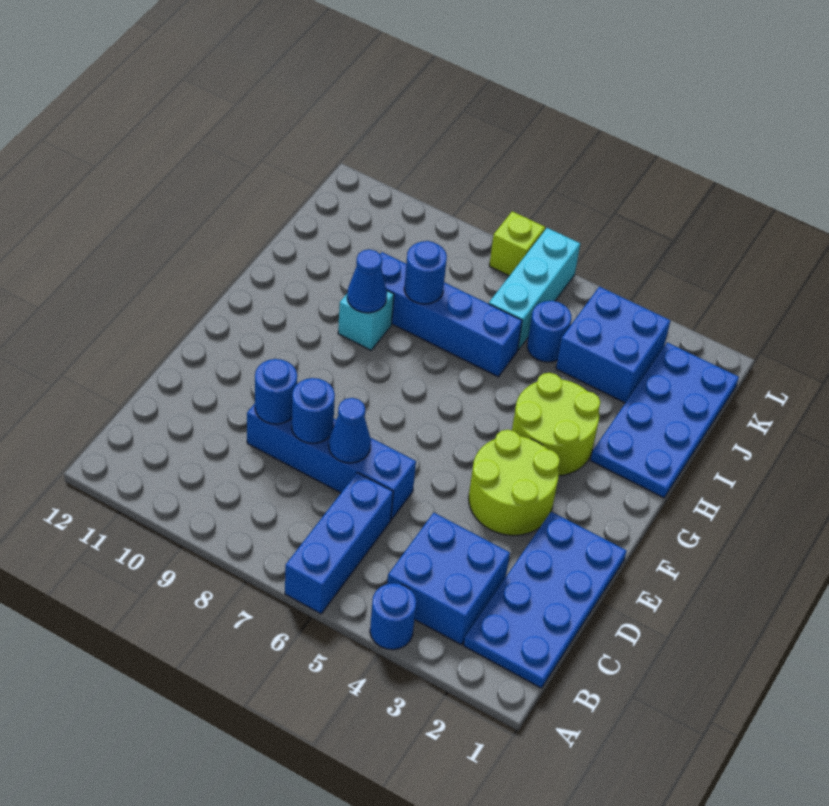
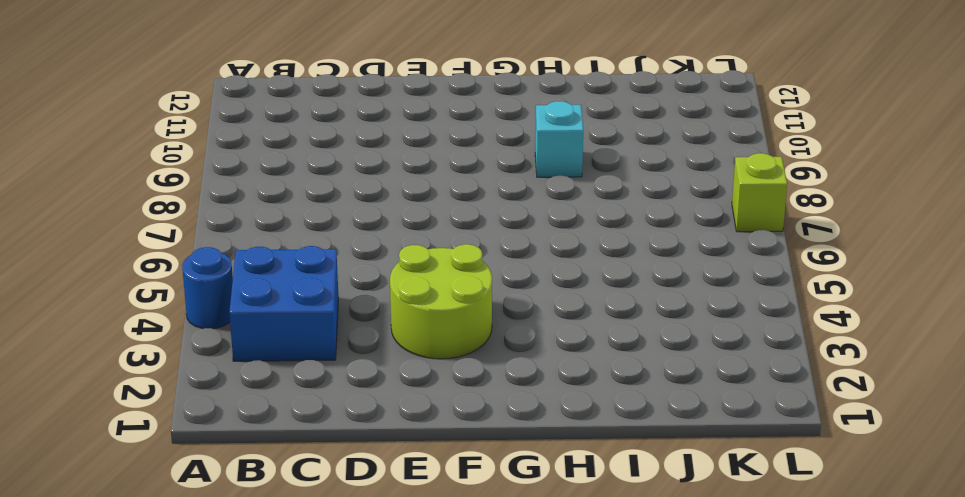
none -> blue brick A6:C6 level 1
none -> blue plate B1:E2 level 1
none -> blue brick D6:D9 level 1

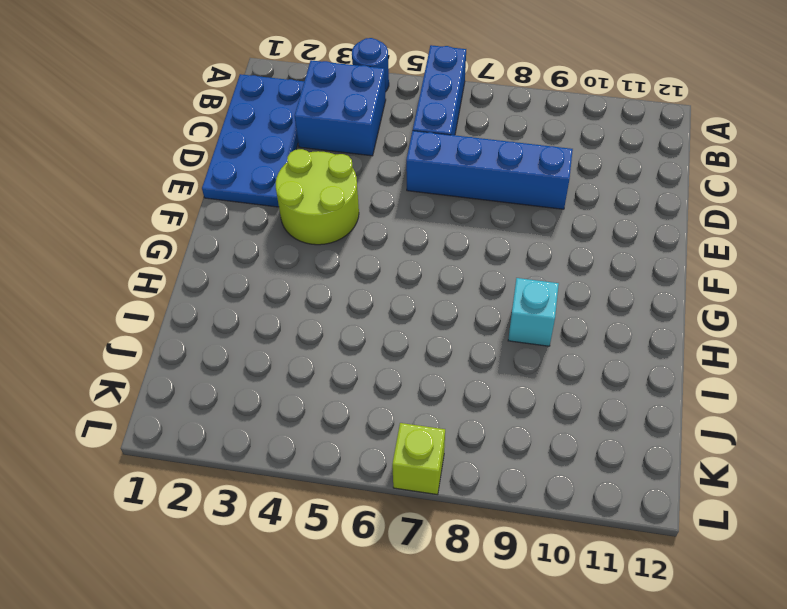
none -> lime round brick G3:H4 level 1
none -> blue plate H1:K2 level 1
none -> blue brick I6:I9 level 1

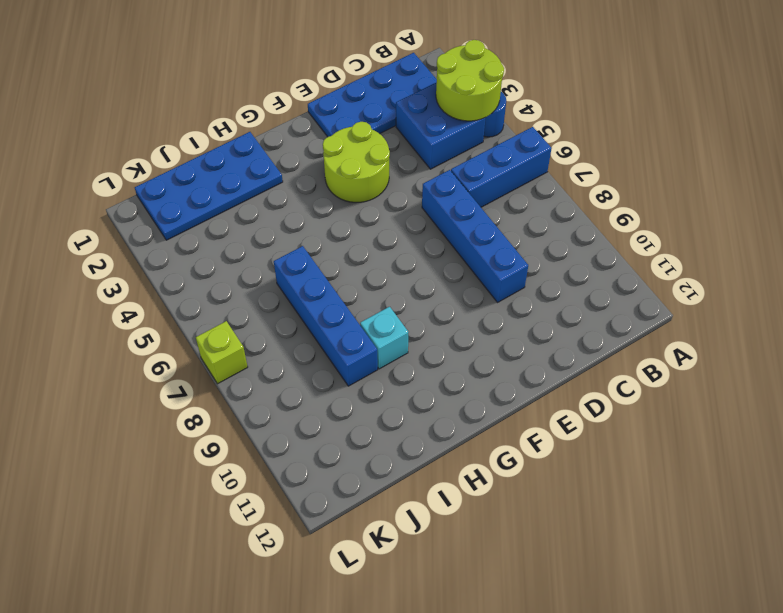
lime round brick A3:B4 level 2 -> lime round brick G3:H4 level 1
none -> blue brick J3:K4 level 1
none -> blue round brick J5 level 1
none -> cyan brick J6:L6 level 1

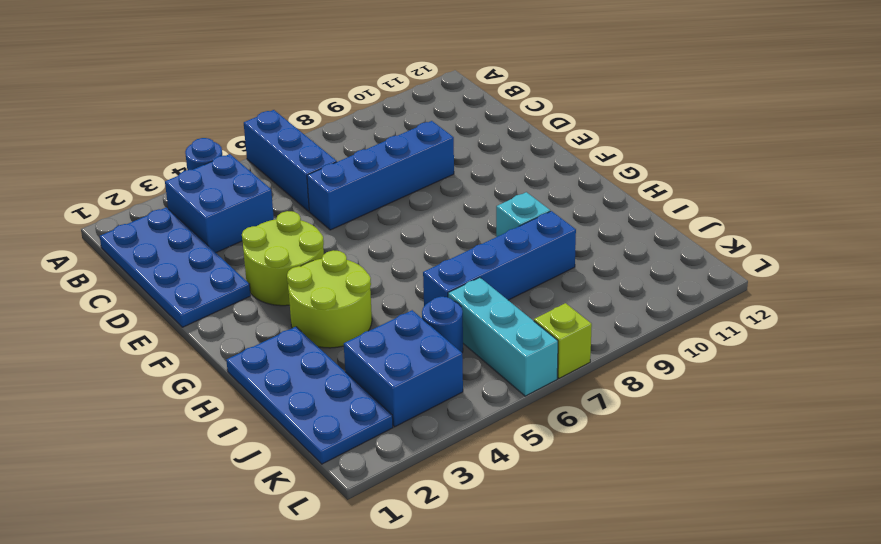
none -> blue cone D7 level 2
none -> blue round brick D8 level 2
none -> blue round brick D9 level 2

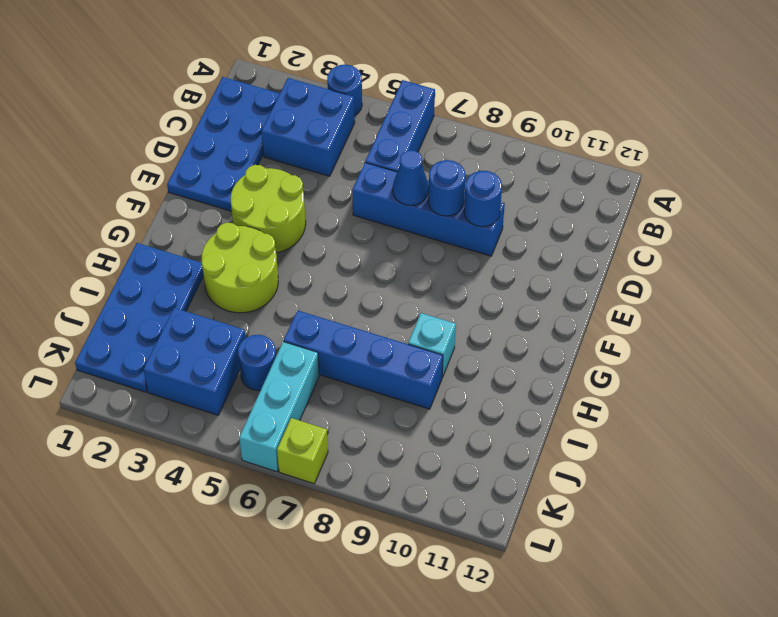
none -> blue cone H9 level 2
none -> blue round brick I8 level 2

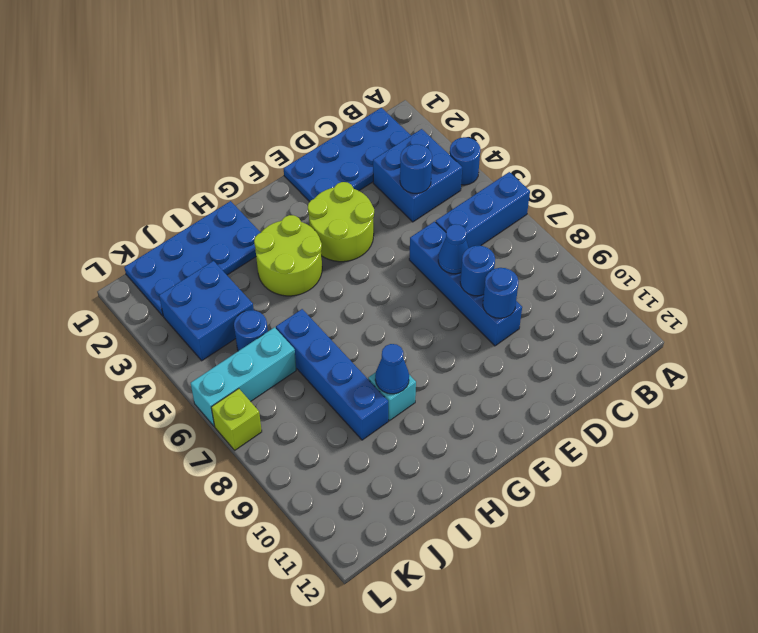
blue round brick C4 level 2 -> blue round brick I8 level 2

